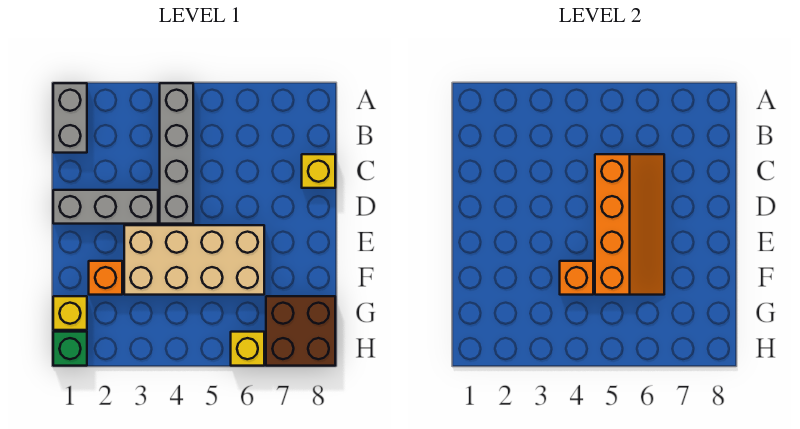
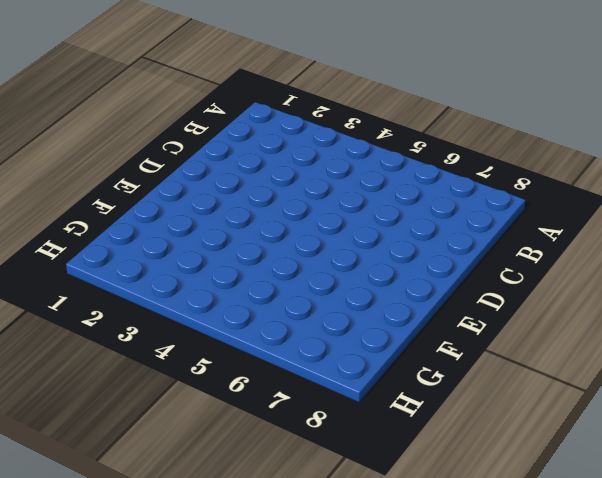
none -> grey brick A1:B1 level 1
none -> grey brick A4:D4 level 1
none -> yellow brick C8 level 1

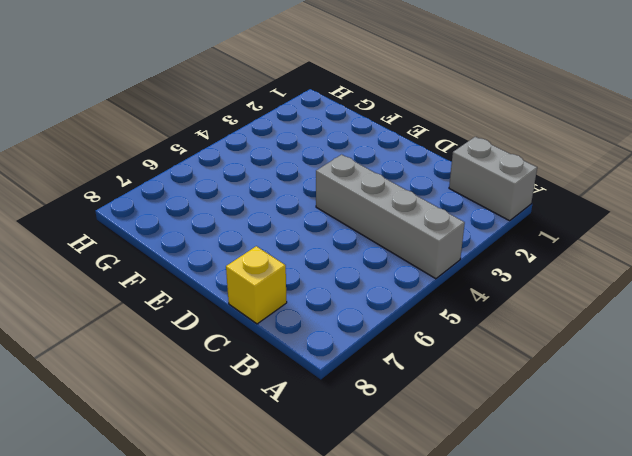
none -> grey brick D1:D3 level 1
none -> tan brick E3:F6 level 1
none -> orange brick F2 level 1

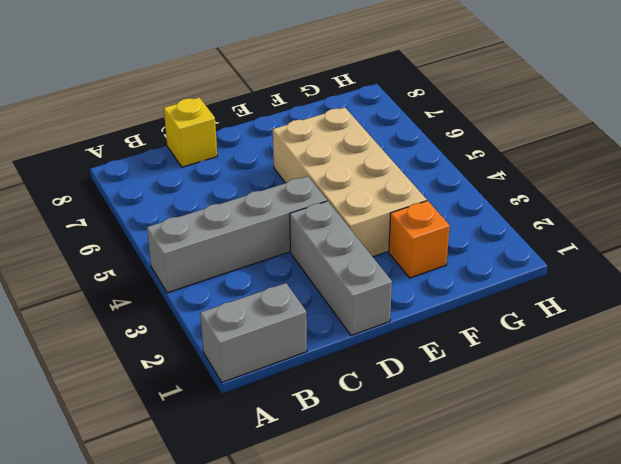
none -> yellow brick G1 level 1
none -> brown brick G7:H8 level 1
none -> green brick H1 level 1

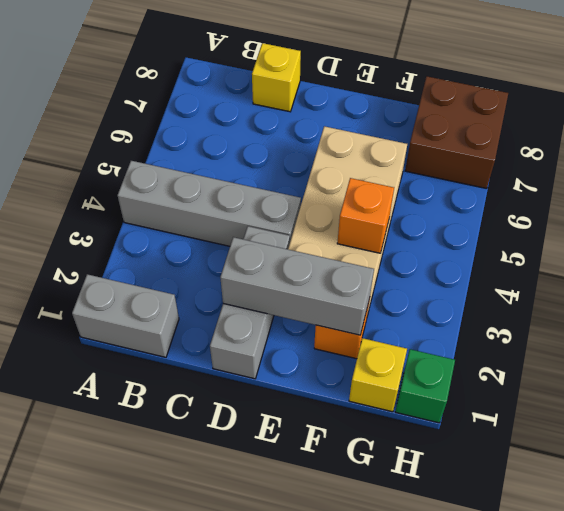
grey brick D2:F2 level 2 -> none
none -> yellow brick H6 level 1
none -> orange slope C5:F6 level 2 top 5

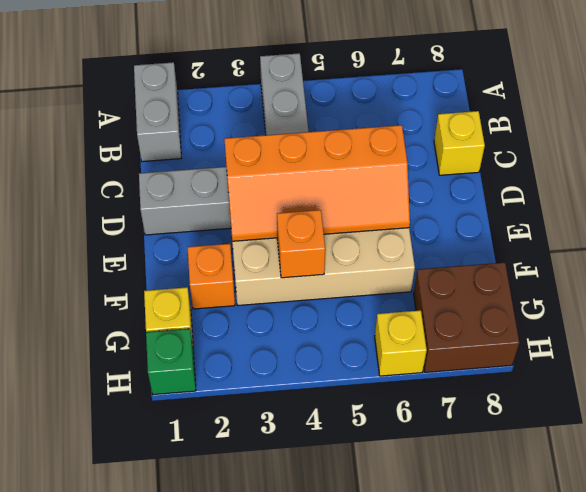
orange slope D3:E6 level 2 top D -> orange slope C5:F6 level 2 top 5

